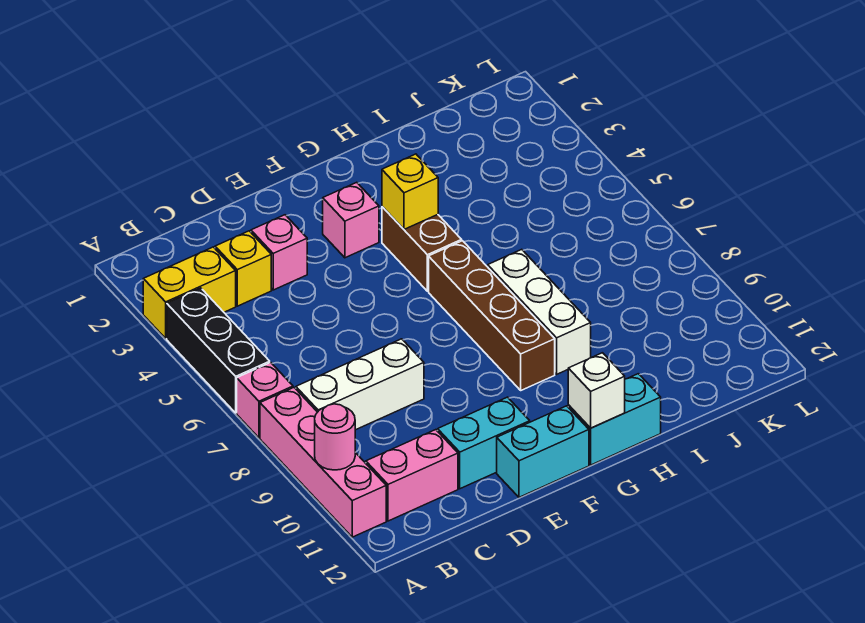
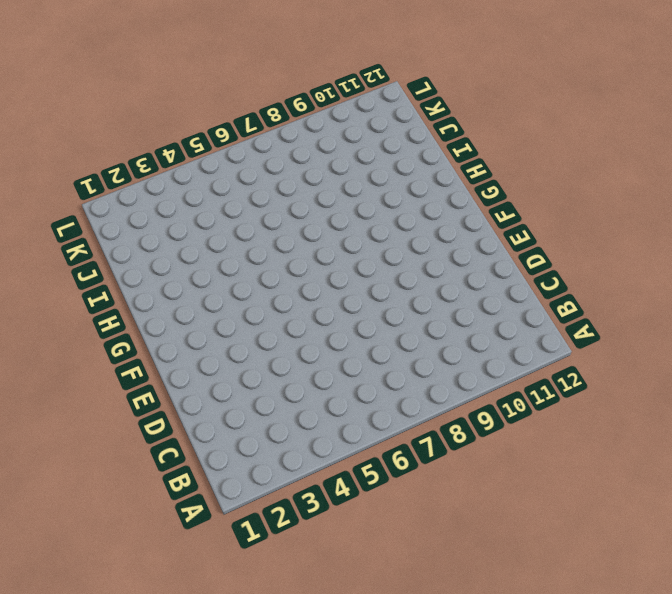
none -> yellow brick A3:B3 level 1
none -> black brick A4:A6 level 1
none -> pink brick A7 level 1

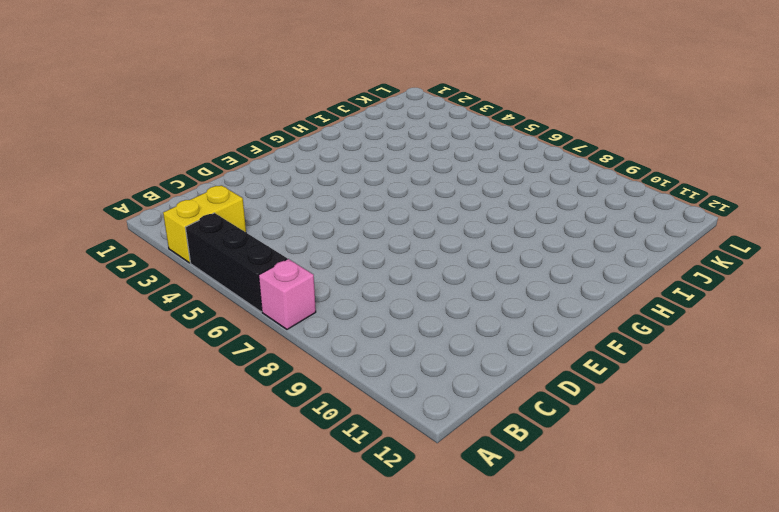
none -> pink brick A8:A11 level 1
none -> white brick B8:D8 level 1
none -> pink brick B11:C11 level 1

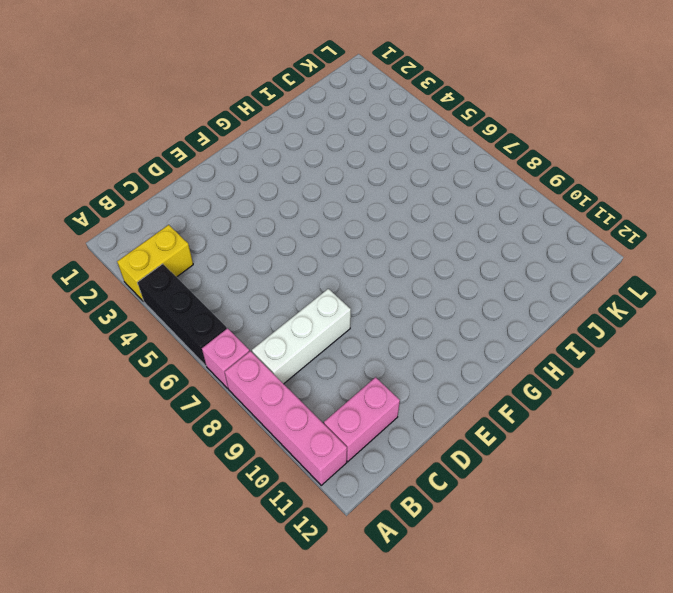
none -> yellow brick C3 level 1
none -> pink brick D3 level 1
none -> cyan brick D11:E11 level 1

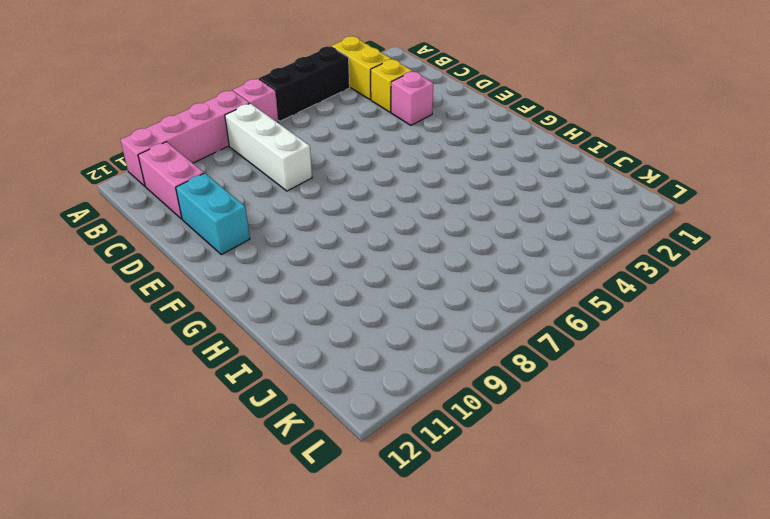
none -> cyan brick E12:F12 level 1
none -> pink brick F3 level 1
none -> brown brick G4:G5 level 1

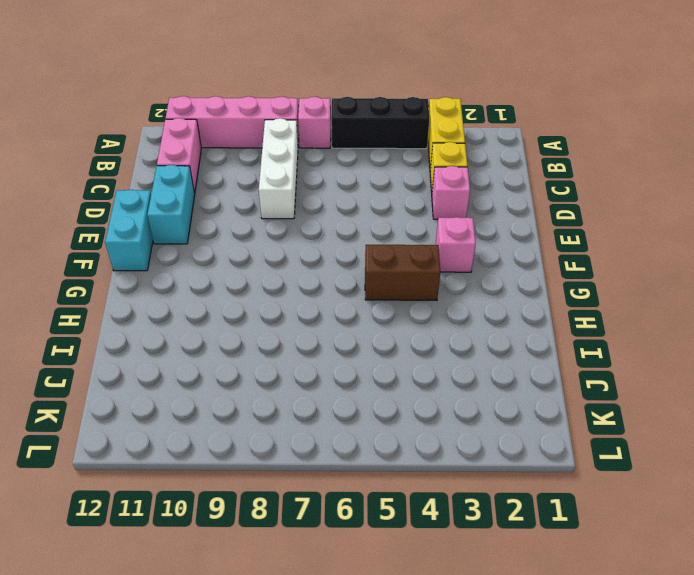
none -> brown brick G6:G9 level 1
none -> cyan brick G12:H12 level 1
none -> white brick H7:H9 level 1

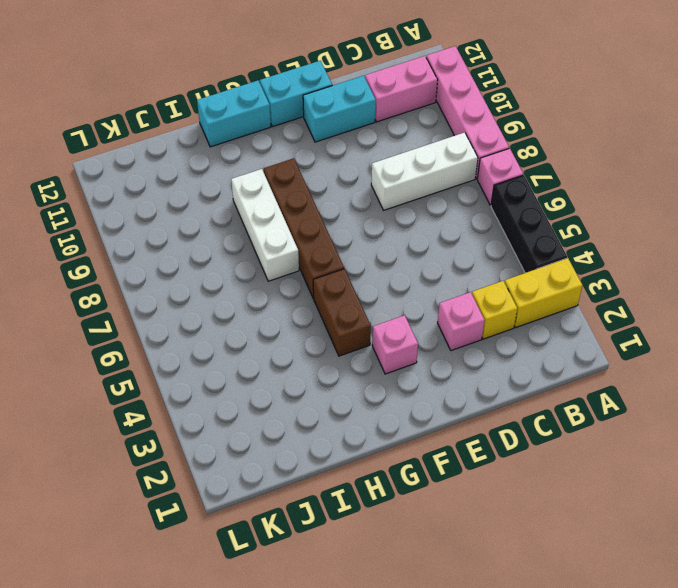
none -> pink round brick A10 level 2
none -> yellow brick G4 level 2
none -> white brick G12 level 2

